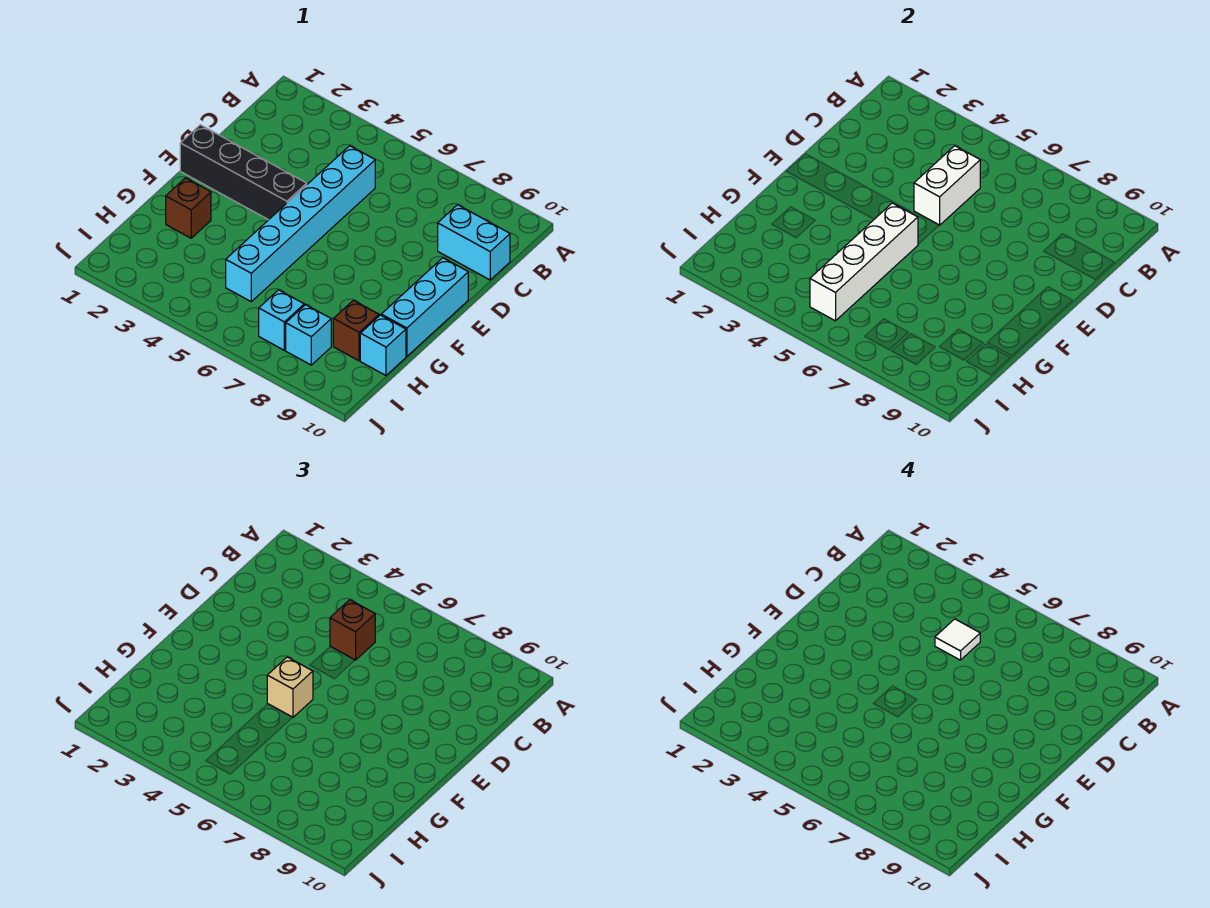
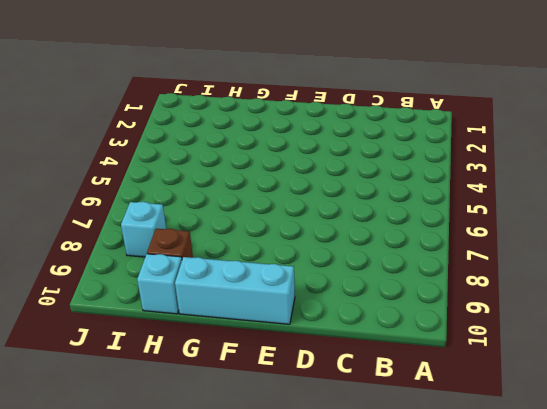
none -> cyan brick C5:H5 level 1
none -> cyan brick C9:C10 level 1
none -> black brick E1:E4 level 1

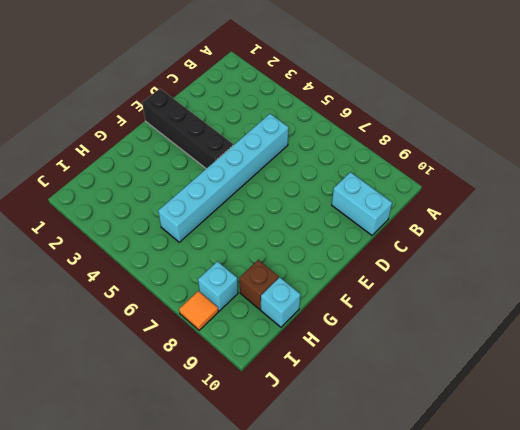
orange tile J8 level 1 -> none
none -> cyan brick E10:G10 level 1
none -> brown brick G2 level 1
none -> cyan brick I7 level 1

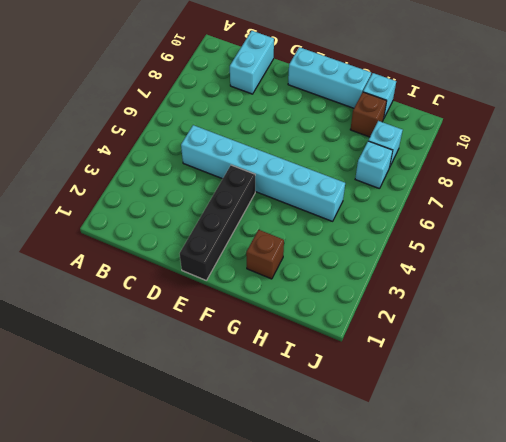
none -> white brick C5:D5 level 2
none -> white brick F5:I5 level 2
none -> brown brick C5 level 3

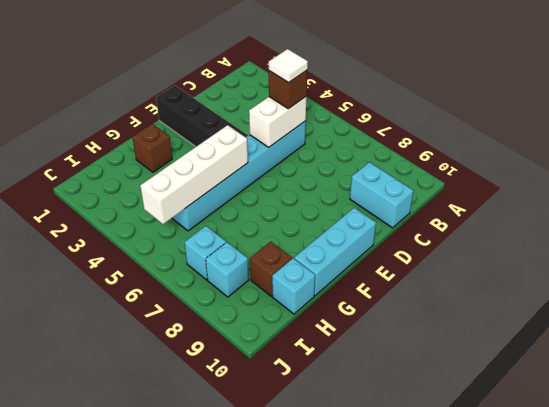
none -> tan brick F5 level 3

